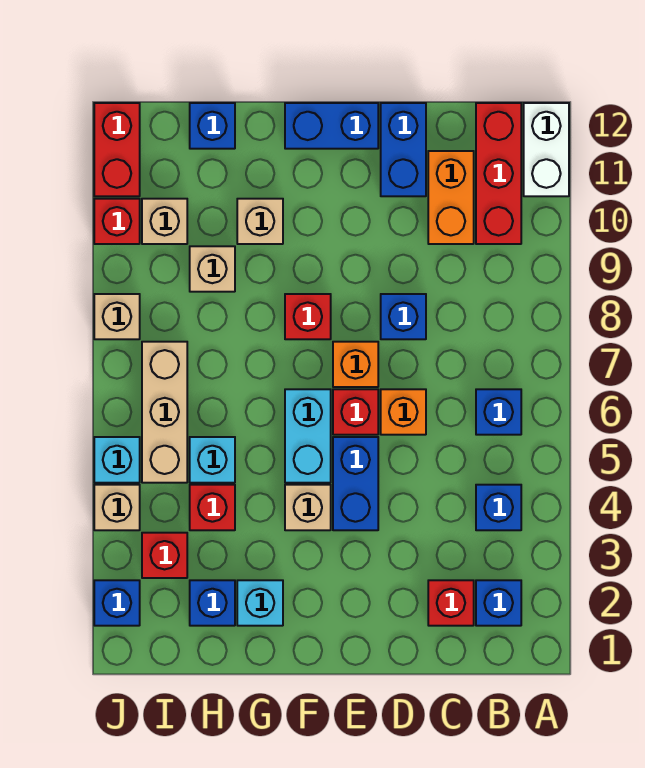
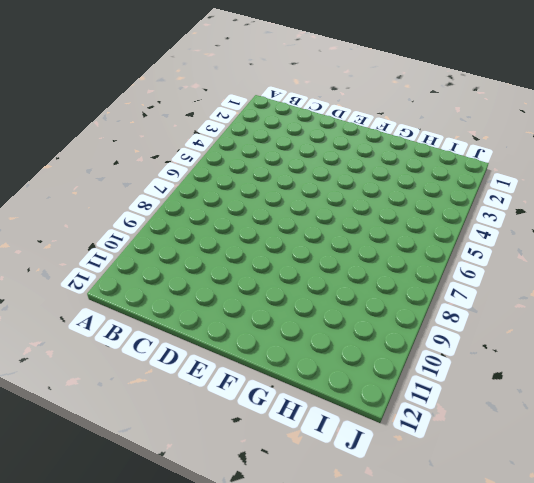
none -> white brick A11:A12 level 1
none -> blue brick B2 level 1
none -> blue brick B4 level 1
none -> blue brick B6 level 1

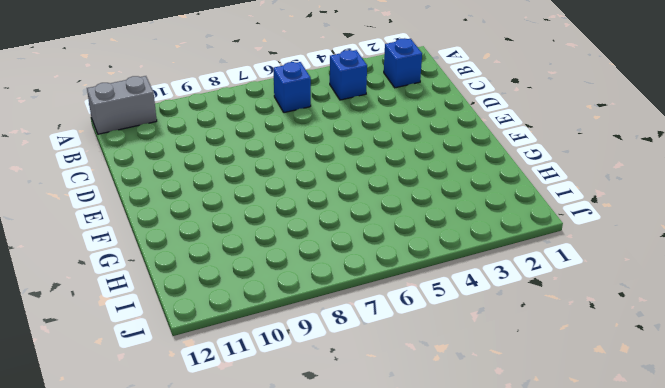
grey brick A11:A12 level 1 -> white brick A11:A12 level 1
none -> red brick B10:B12 level 1
none -> red brick C2 level 1
none -> orange brick C10:C11 level 1
none -> orange brick D6 level 1

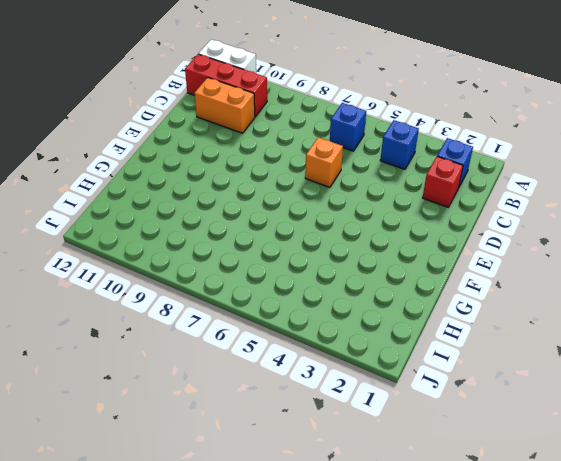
none -> blue brick D8 level 1
none -> blue brick D11:D12 level 1
none -> blue brick E4:E5 level 1
none -> red brick E6 level 1

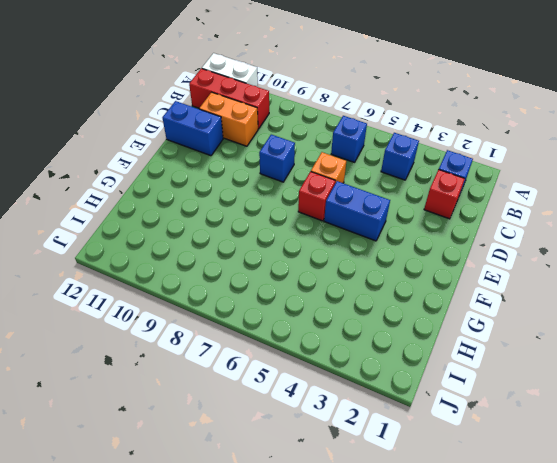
none -> orange brick E7 level 1
none -> blue brick E12:F12 level 1
none -> tan brick F4 level 1
none -> cyan brick F5:F6 level 1

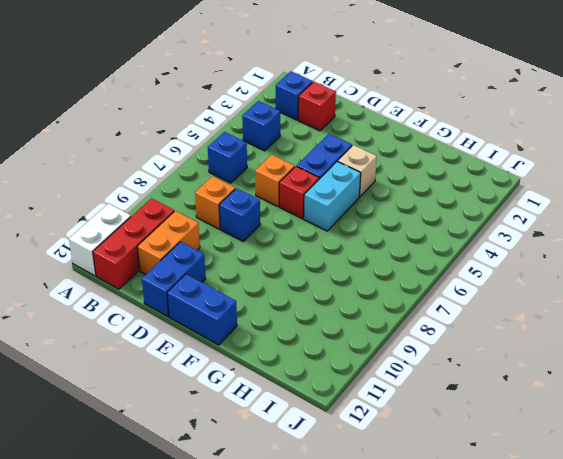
orange brick C8 level 1 -> orange brick E7 level 1
none -> red brick F8 level 1
none -> cyan brick G2 level 1
none -> tan brick G10 level 1
none -> blue brick H2 level 1

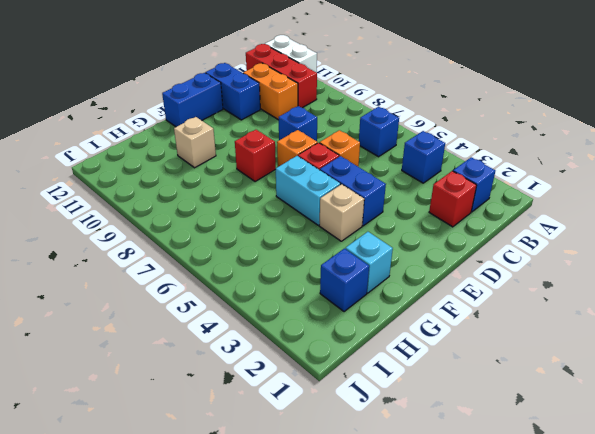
none -> red brick H4 level 1
none -> cyan brick H5 level 1
none -> tan brick H9 level 1
none -> blue brick H12 level 1

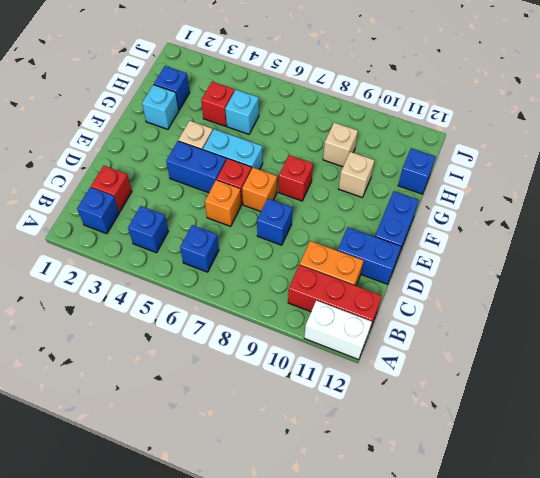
none -> red brick I3 level 1
none -> tan brick I5:I7 level 1
none -> tan brick I10 level 1
none -> blue brick J2 level 1

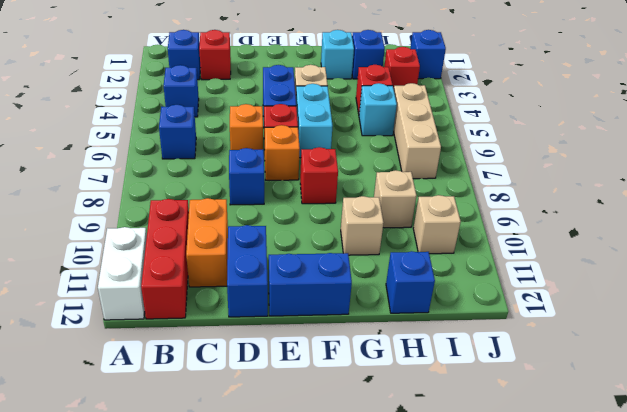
none -> tan brick J4 level 1
none -> cyan brick J5 level 1
none -> tan brick J8 level 1
none -> red brick J10 level 1

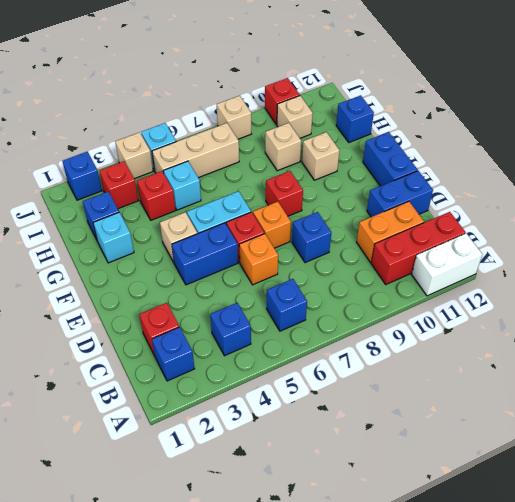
none -> red brick J11:J12 level 1

